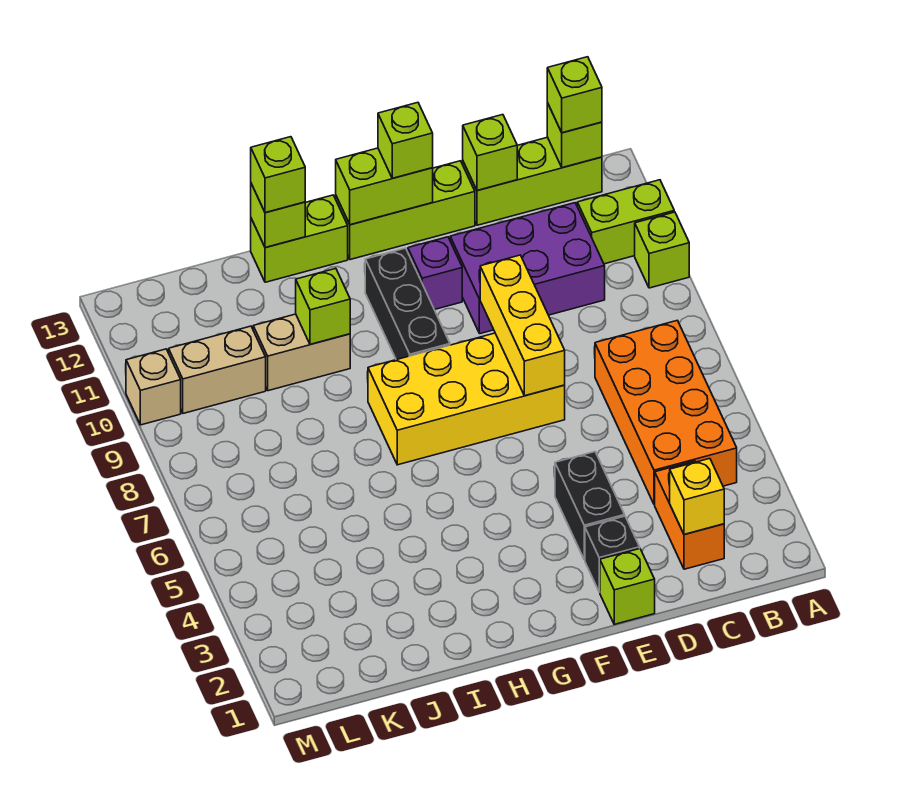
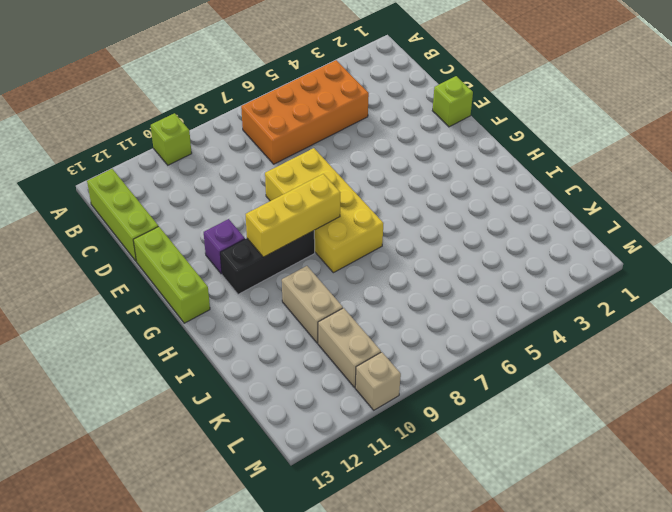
yellow brick G8:G10 level 2 -> yellow brick E7:E9 level 2
none -> lime brick A11:B11 level 1
none -> orange brick C2:C3 level 1
none -> purple brick C10:E11 level 1

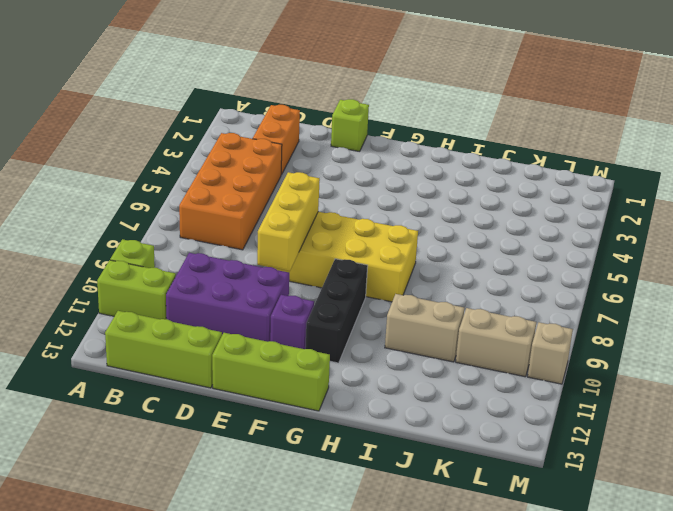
none -> black brick E2 level 1
none -> black brick E3:E4 level 1
none -> lime brick H13:I13 level 1

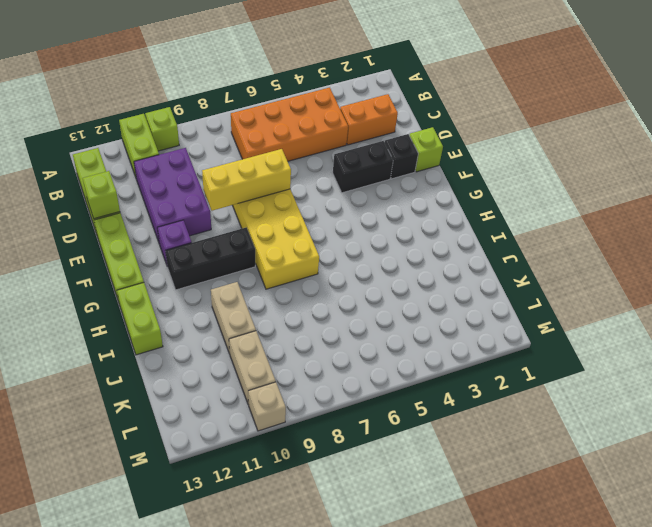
none -> lime brick B13 level 2
none -> yellow brick C2 level 2
none -> lime brick F13:G13 level 2

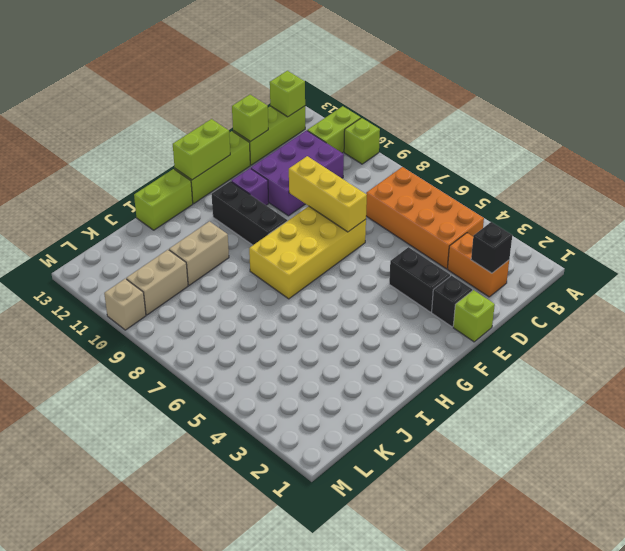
black brick C2 level 2 -> yellow brick C2 level 2
none -> lime brick I10 level 2
none -> lime brick I13 level 2
none -> lime brick B13 level 3

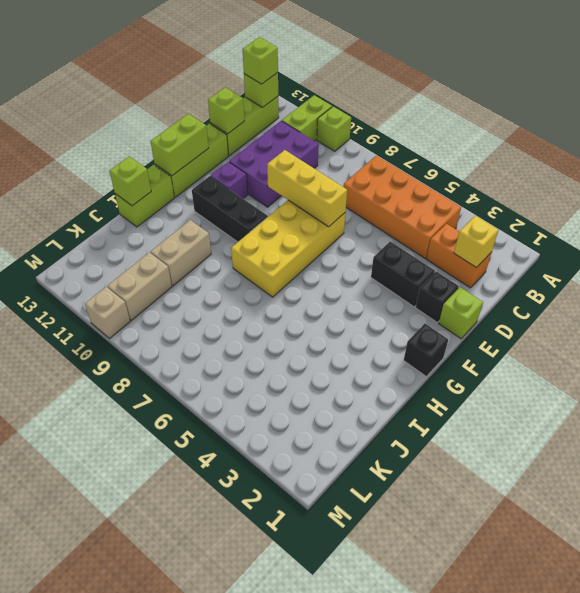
black brick G1 level 1 -> none
none -> lime brick I10 level 2
none -> lime brick F13 level 3
none -> lime brick I13 level 3

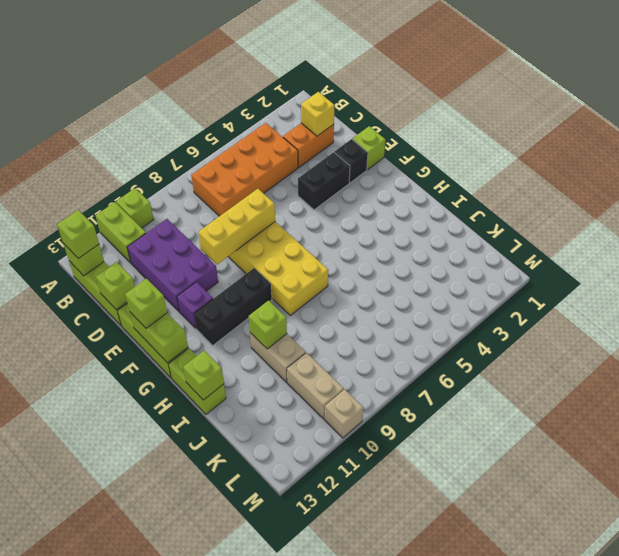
none -> lime brick I13 level 3

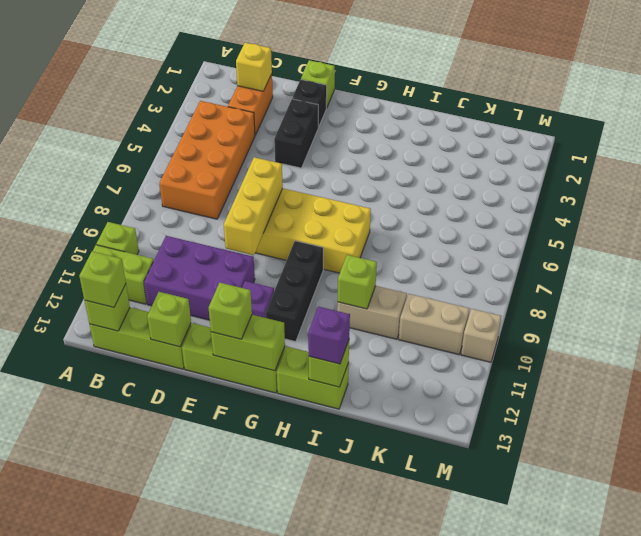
purple brick I13 level 3 -> lime brick I13 level 3

